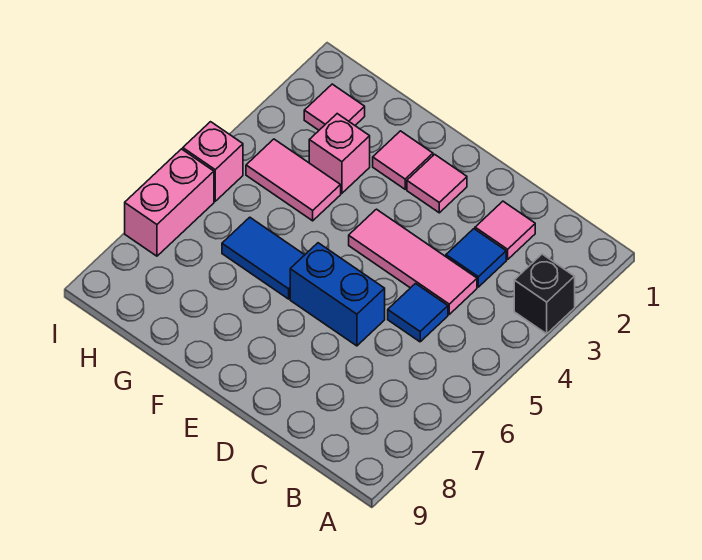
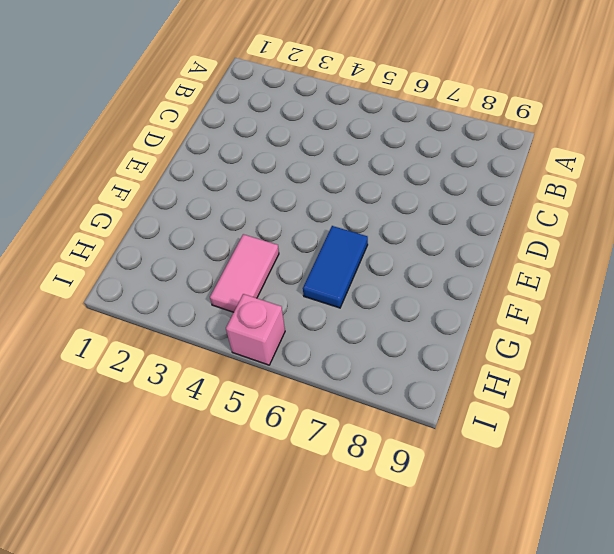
none -> black brick A3 level 1
none -> pink tile C2 level 1
none -> blue tile C3 level 1

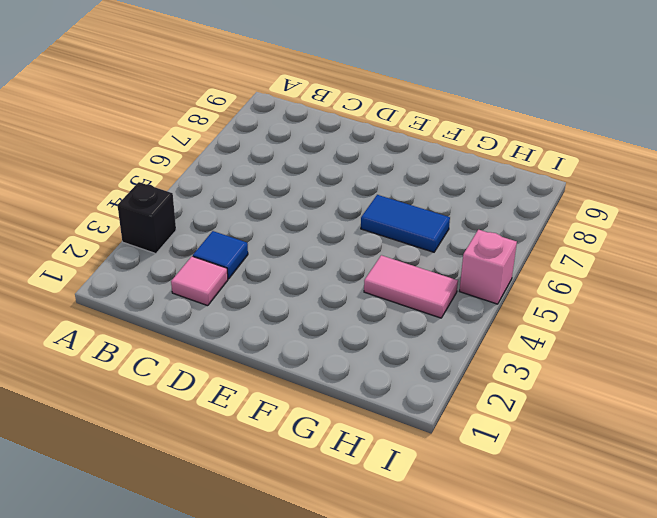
none -> pink tile C4:E4 level 1
none -> blue tile C5 level 1
none -> blue brick D6:E6 level 1

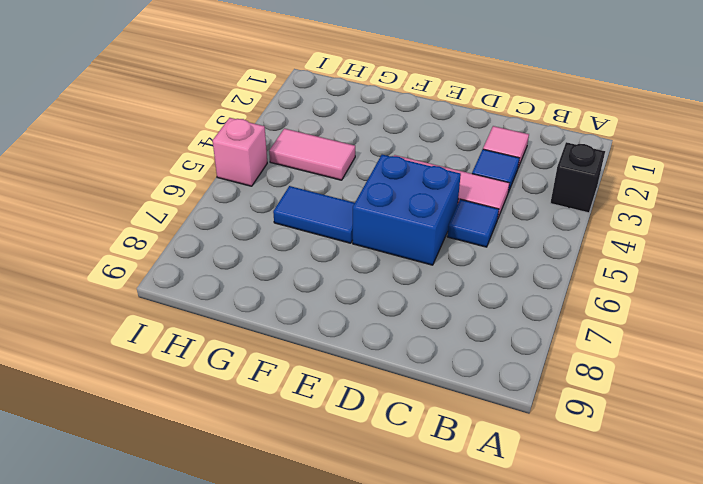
blue brick D5:E6 level 1 -> blue brick D6:E6 level 1
none -> pink tile E2 level 1
none -> pink tile F2 level 1
none -> pink brick G3 level 1

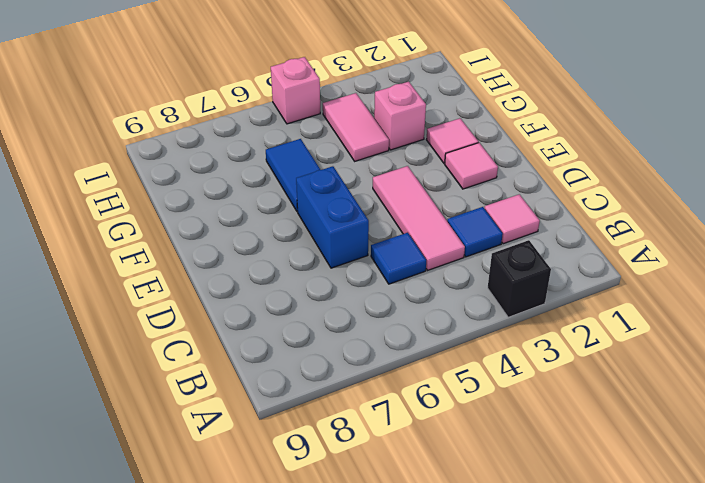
none -> pink tile H2 level 1
none -> pink brick I6:I7 level 1

